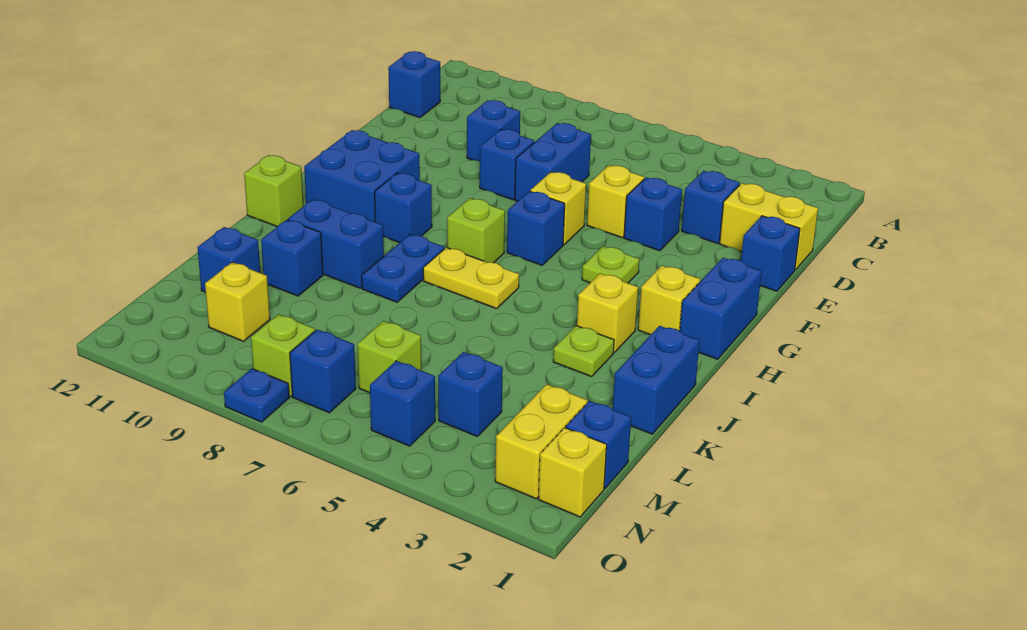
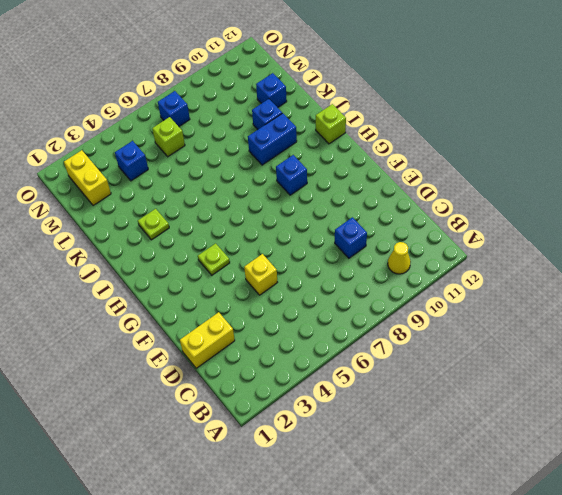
yellow cone B10 level 1 -> none
none -> blue brick C12 level 1
none -> blue brick D3 level 1
none -> blue brick D7:E7 level 1
none -> blue brick E1 level 1

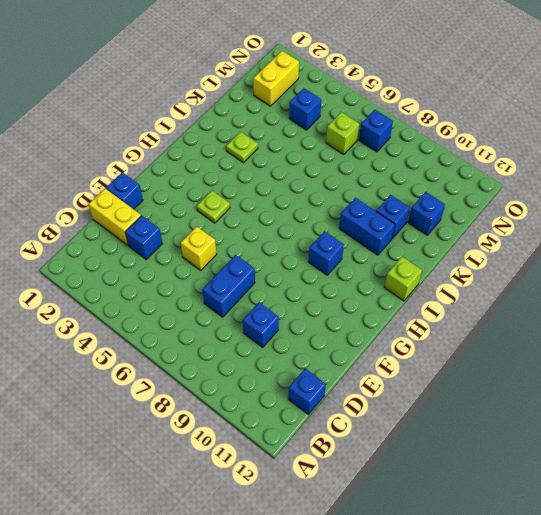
none -> blue brick E4 level 1
none -> blue brick E8 level 1
none -> yellow brick F6 level 1
none -> blue brick G1:H1 level 1

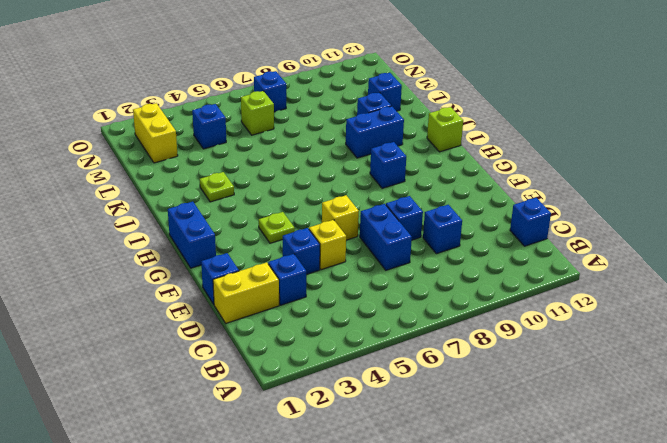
none -> blue brick G6 level 1
none -> blue brick G10:H11 level 1
none -> yellow brick H2 level 1
none -> lime brick H7 level 1

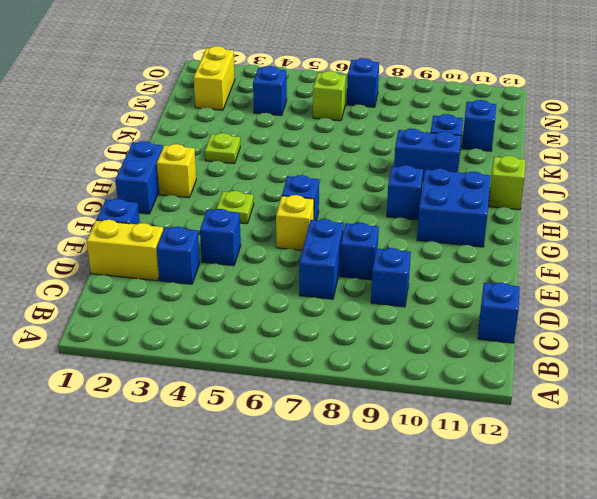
none -> yellow brick E5 level 1
none -> lime brick H7 level 1
none -> yellow brick I3 level 1
none -> yellow plate I6:I7 level 1

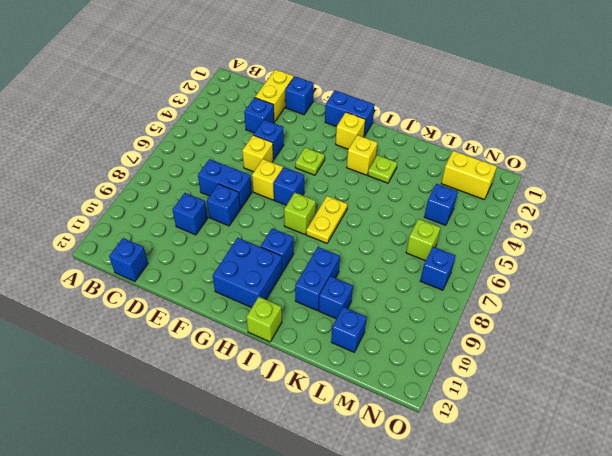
none -> blue plate I8:J8 level 1
none -> blue brick J1:K1 level 1
none -> blue brick M1 level 1
none -> yellow brick M10 level 1

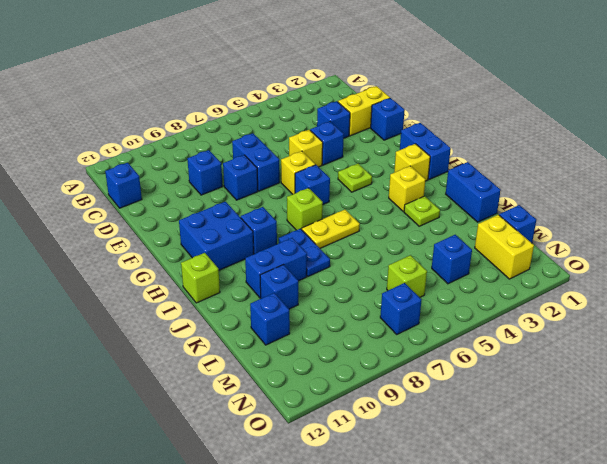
none -> yellow brick M10 level 1
none -> yellow brick N1 level 1
none -> blue brick N5 level 1
none -> lime brick N8 level 1

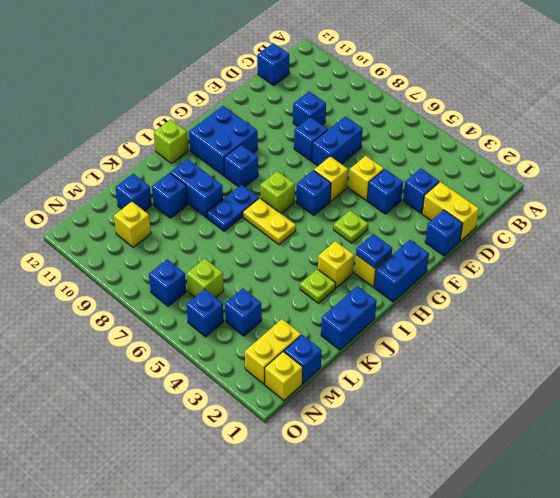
blue plate H2 level 2 -> blue plate O8 level 1
none -> lime brick N8 level 1

